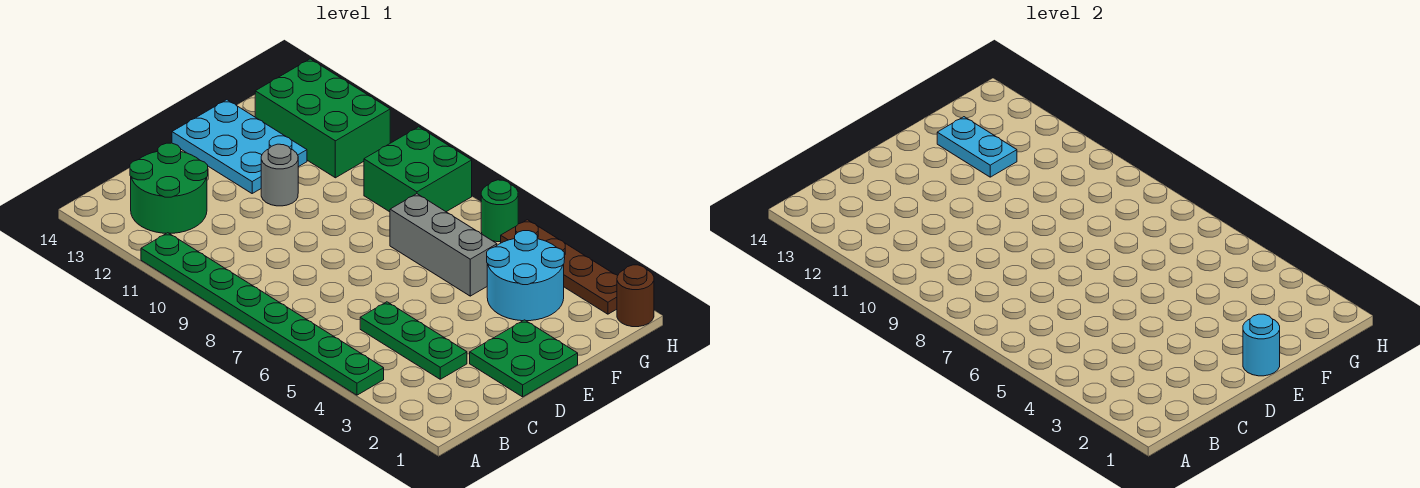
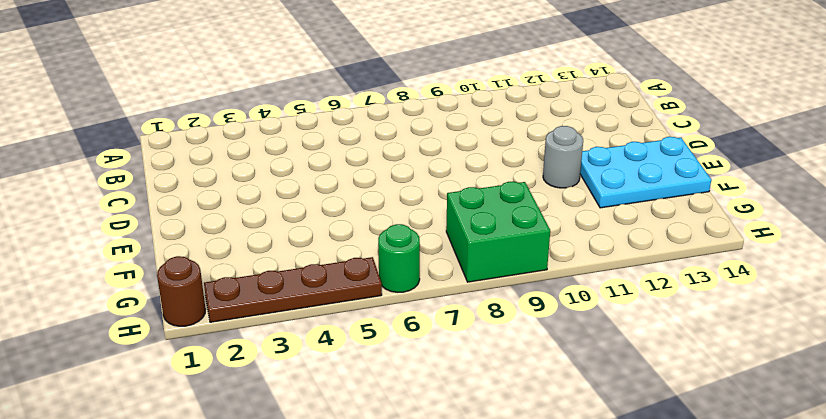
none -> green plate A4:A11 level 1
none -> green round brick B12:C13 level 1
none -> green plate C3:C5 level 1

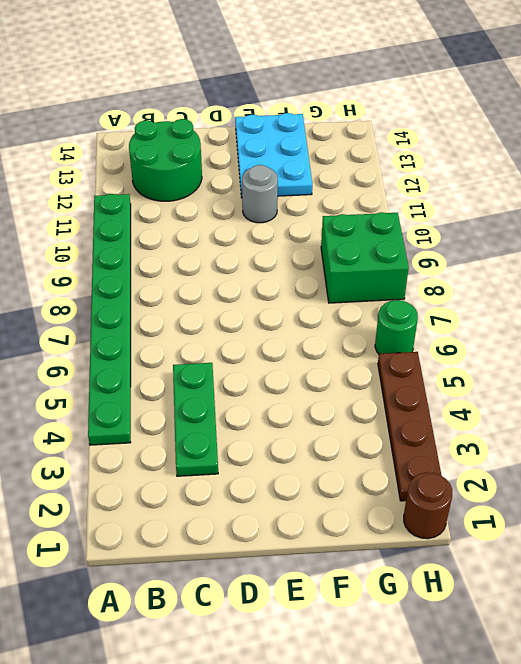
none -> green plate D1:E2 level 1
none -> cyan round brick F3:G4 level 1
none -> grey brick F5:F7 level 1

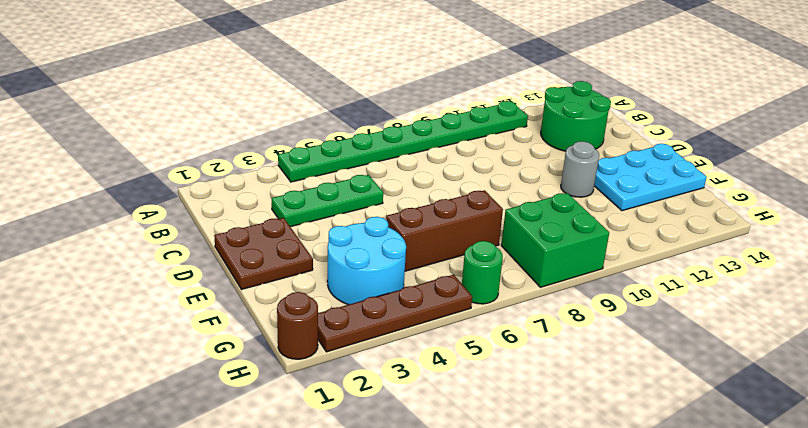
brown plate D1:E2 level 1 -> green plate D1:E2 level 1
brown brick F5:F7 level 1 -> grey brick F5:F7 level 1
none -> green brick G11:H13 level 1
none -> cyan round brick E1 level 2
none -> cyan plate F12:F13 level 2

